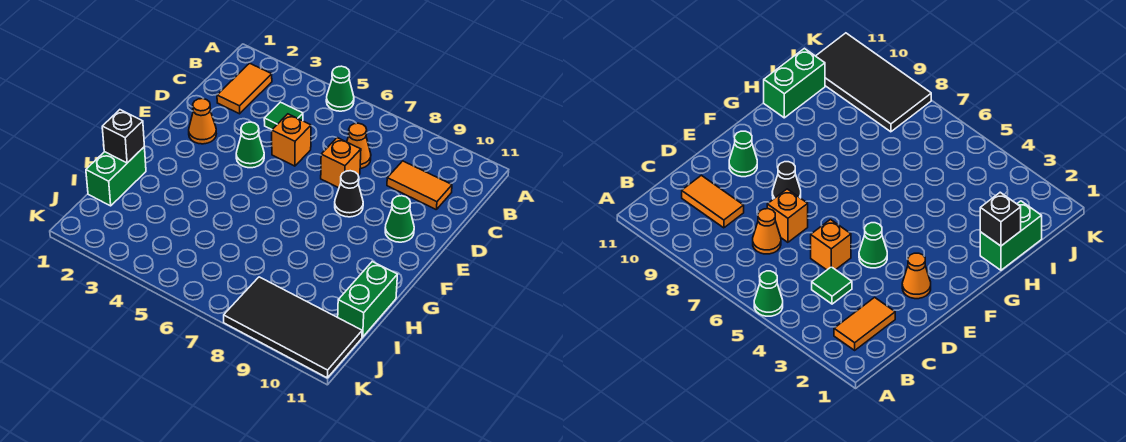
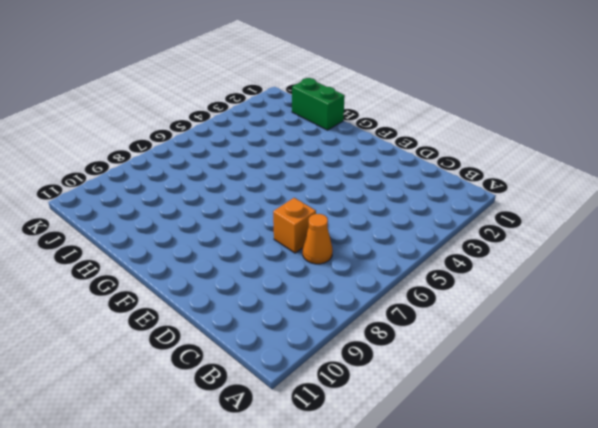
none -> green cone A5 level 1
none -> orange tile B2:C2 level 1
none -> green tile C4 level 1

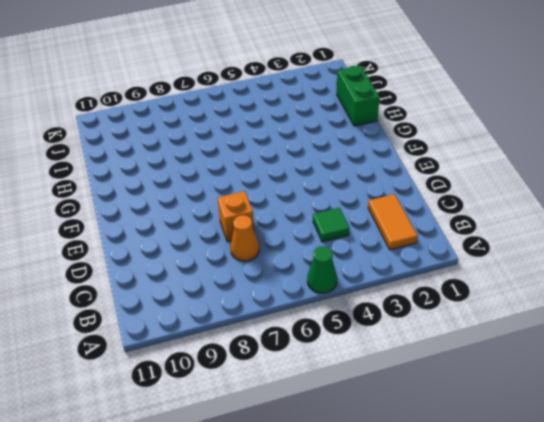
none -> orange tile C9:C10 level 1
none -> orange brick D5 level 1
none -> orange cone E2 level 1

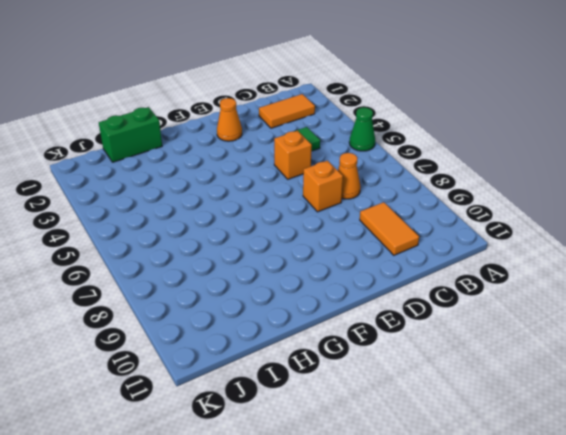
none -> green cone E4 level 1
none -> black cone E8 level 1
none -> green cone E10 level 1

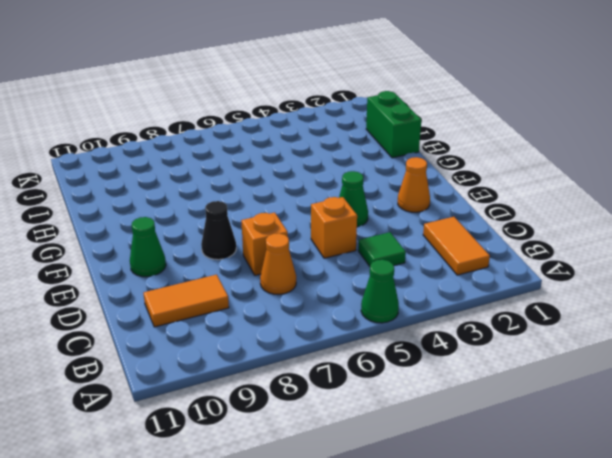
none -> green brick H11:I11 level 1
none -> black tile J8:K11 level 1
none -> black brick H1 level 2

